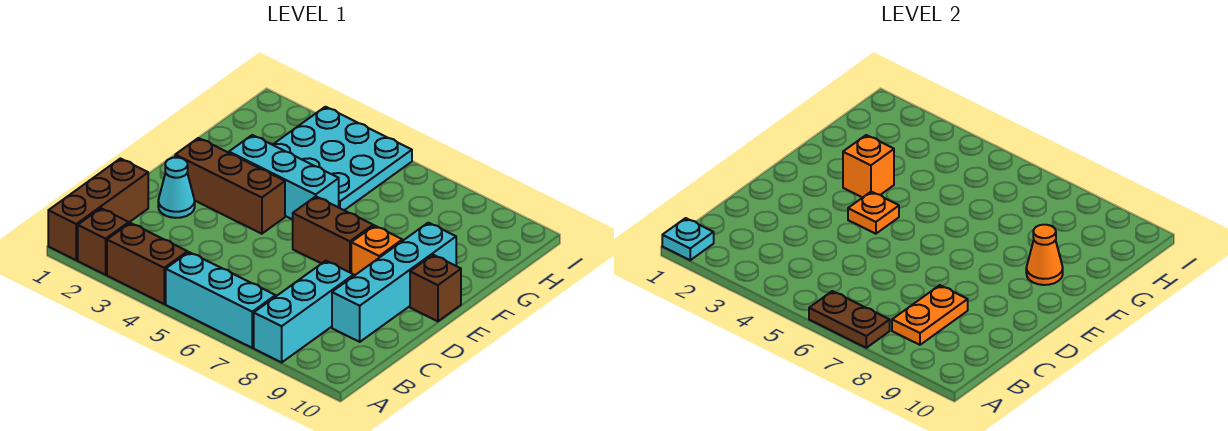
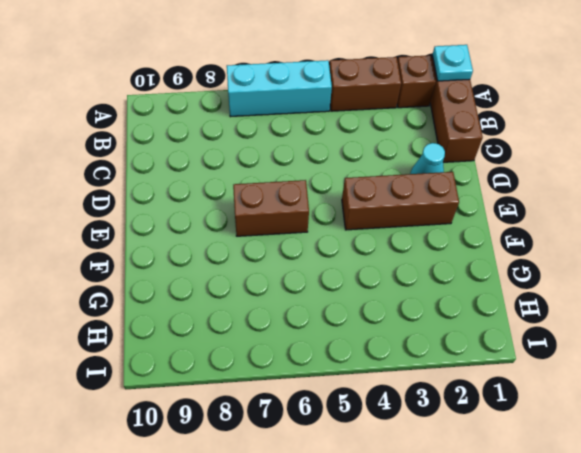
none -> cyan brick A8:C8 level 1
none -> cyan brick C9:F9 level 1
none -> orange brick E8 level 1

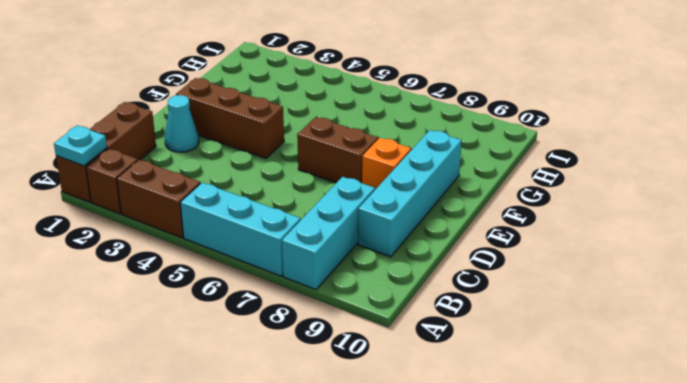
none -> brown brick E10 level 1
none -> cyan brick F3:F5 level 1
none -> cyan plate G3:I5 level 1

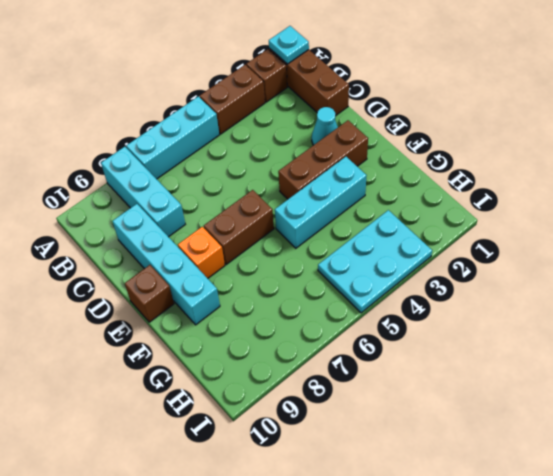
cyan plate H3:I5 level 1 -> cyan plate G3:I5 level 1
none -> brown plate A6:A7 level 2
none -> orange plate B8:C8 level 2
none -> orange plate E4 level 2

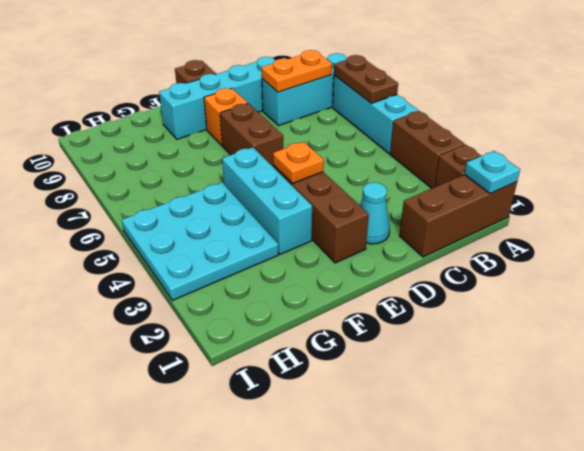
none -> orange brick F3 level 2
none -> orange cone F9 level 2

